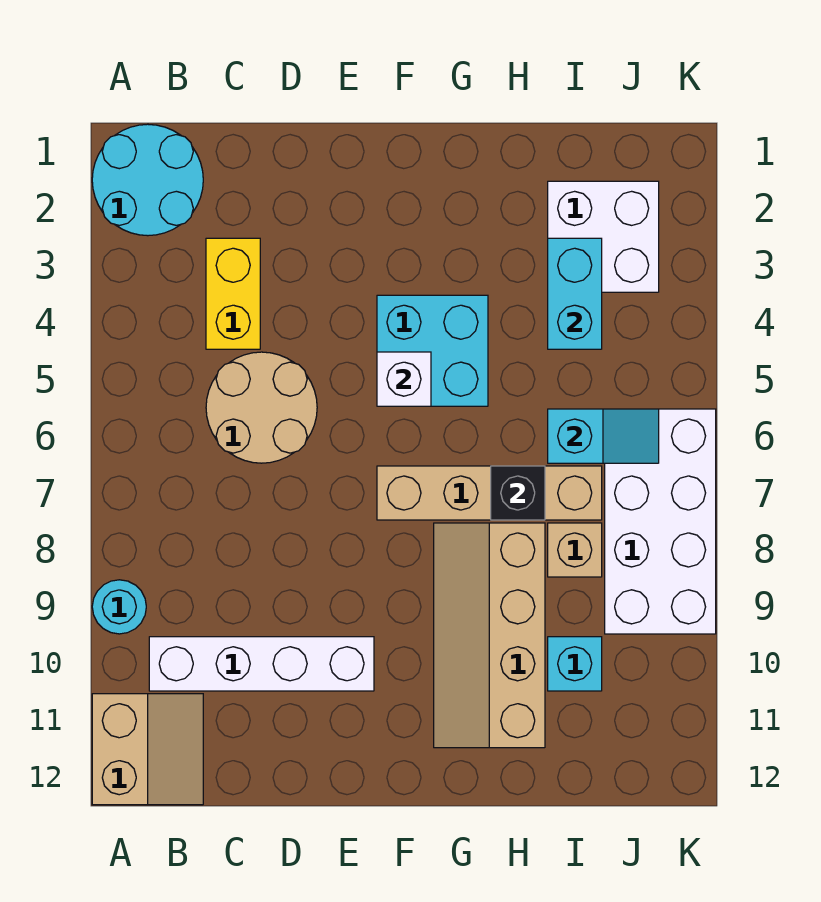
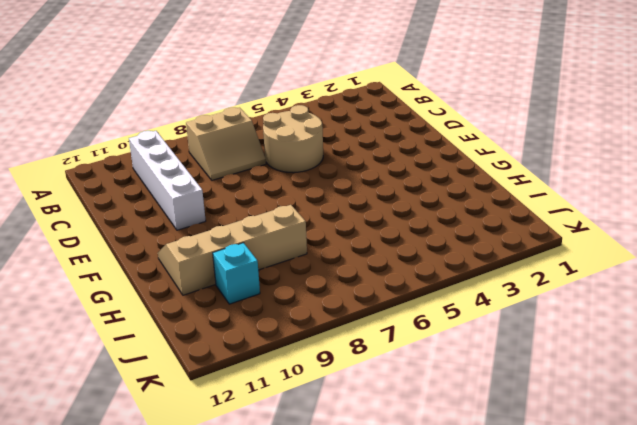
tan slope B7:C8 level 1 top B -> tan slope A11:B12 level 1 top A
none -> cyan round brick A1:B2 level 1
none -> cyan round brick A9 level 1
none -> yellow brick C3:C4 level 1

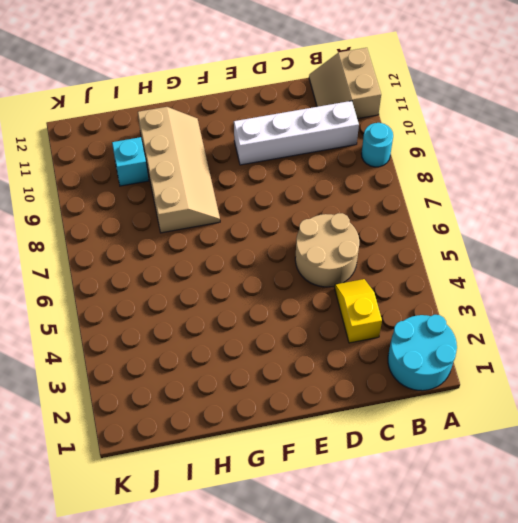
yellow slope C3:C4 level 1 top 3 -> yellow brick C3:C4 level 1
none -> cyan brick F4:G5 level 1
none -> tan brick F7:I7 level 1
none -> white brick I2:J3 level 1

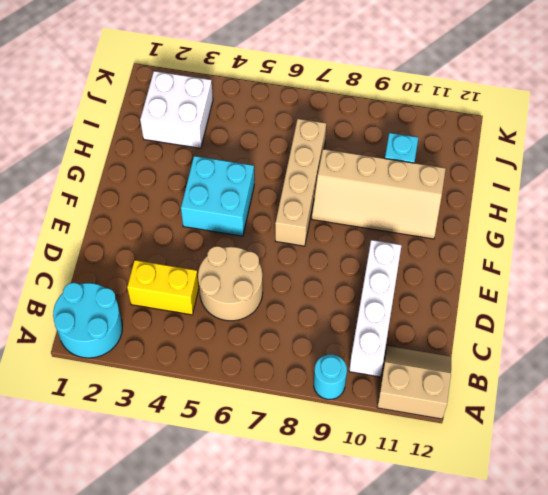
none -> tan brick I8 level 1
none -> white brick J6:K9 level 1
none -> white brick F5 level 2

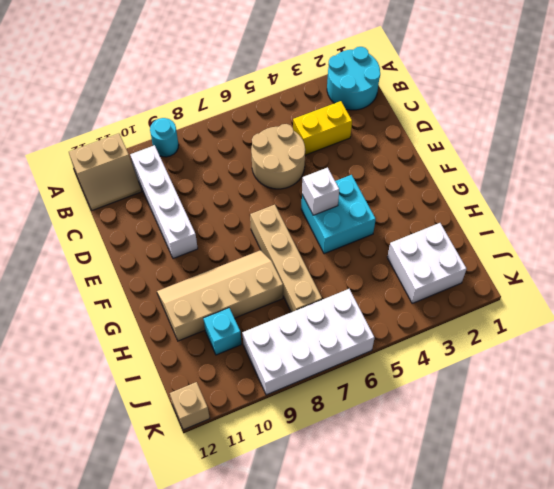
tan brick K12 level 1 -> tan brick I8 level 1
none -> black brick H7 level 2
none -> cyan brick I3:I4 level 2
none -> cyan slope I6:J6 level 2 top I

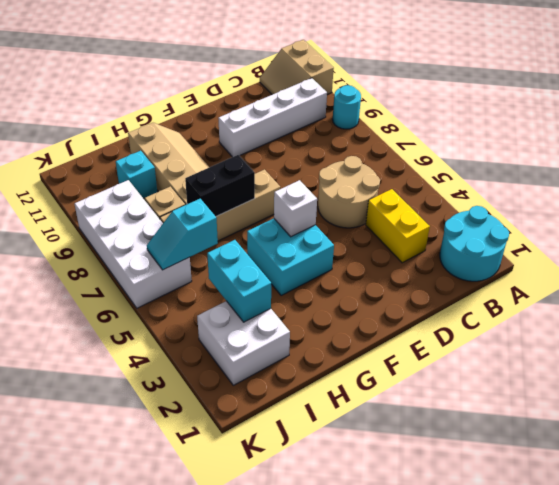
black brick G7:H7 level 2 -> black brick H7 level 2

